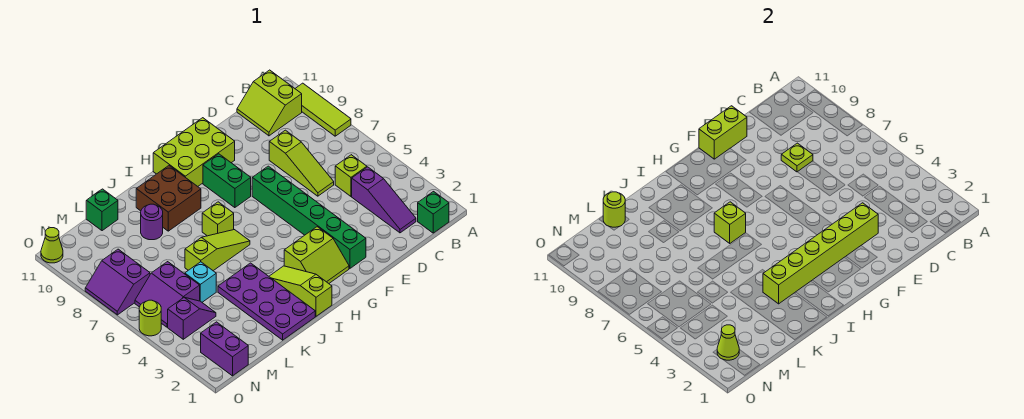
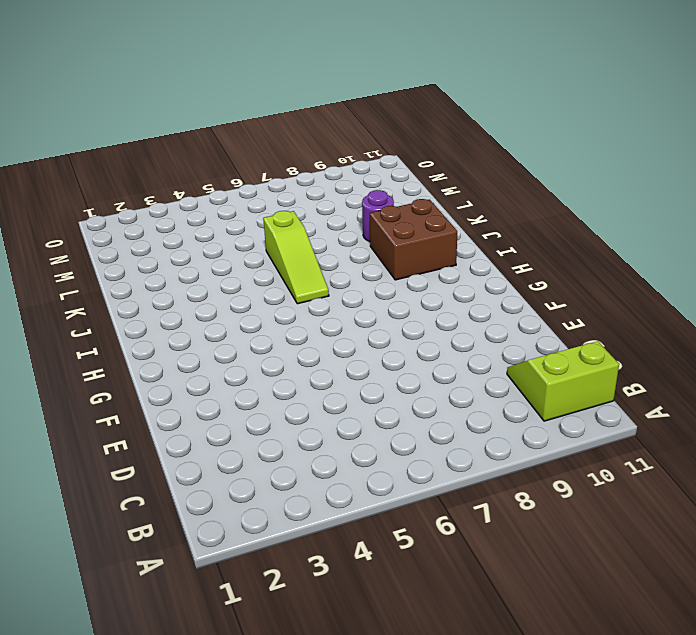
none -> lime tile A8:A10 level 1
none -> green brick B1 level 1
none -> purple slope C2:C4 level 1 top 4
none -> lime brick C5 level 1

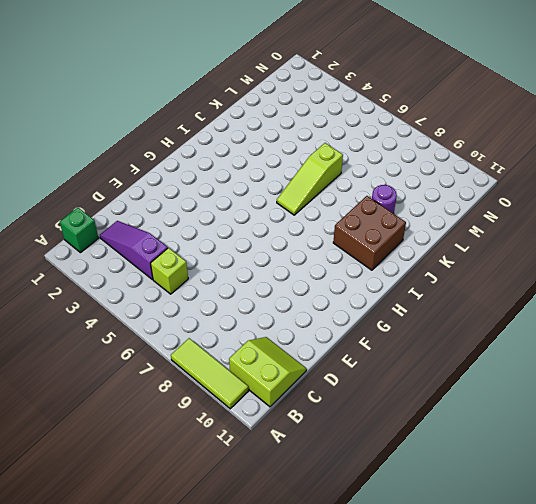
none -> lime slope D6:D8 level 1 top 8
none -> green brick F2:F7 level 1
none -> lime brick F10:H11 level 1
none -> lime slope G2:H3 level 1 top 3

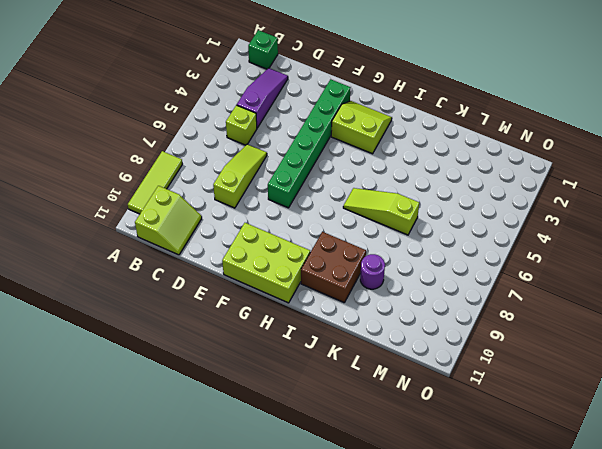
none -> green brick G8:G9 level 1
none -> lime slope I1:I3 level 1 top 1
none -> lime brick I7 level 1
none -> purple plate J1:K4 level 1

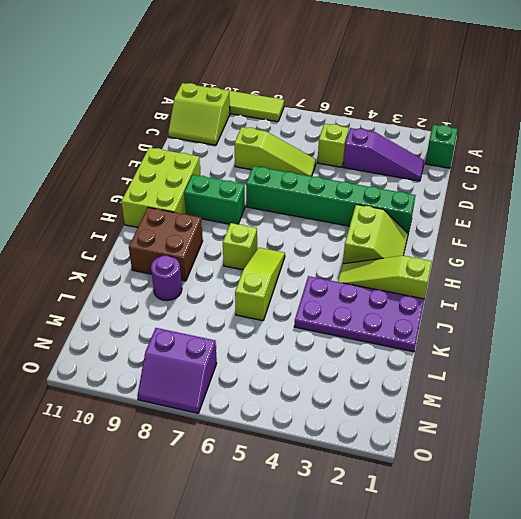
none -> cyan brick L5 level 1
none -> green brick L11 level 1
none -> purple slope M4:N4 level 1 top N
none -> purple slope M5:N6 level 1 top M

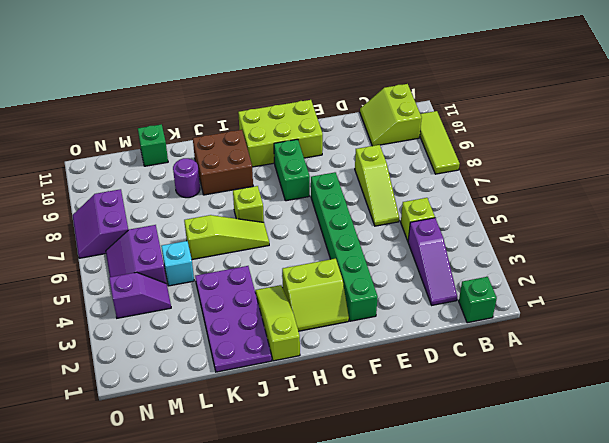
none -> purple brick N1:N2 level 1
none -> lime round brick O5 level 1
none -> lime cone O11 level 1
none -> lime plate D8 level 2

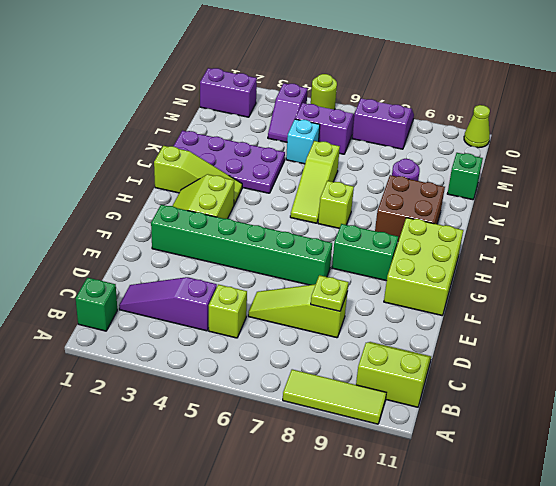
none -> lime brick E3:J3 level 2
none -> lime brick E11:F11 level 2
none -> lime brick I7 level 2
none -> lime round brick L11 level 2

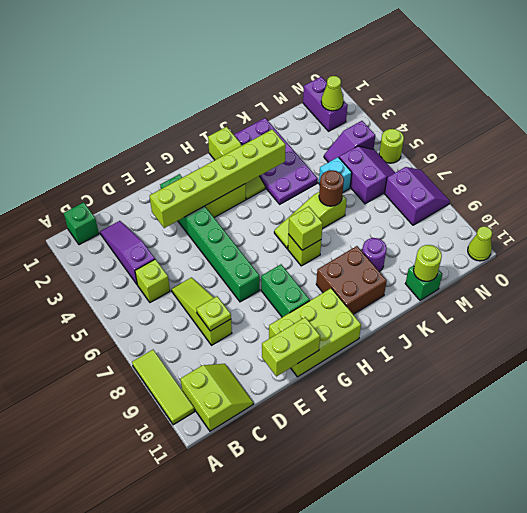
brown round brick K6 level 2 -> none

